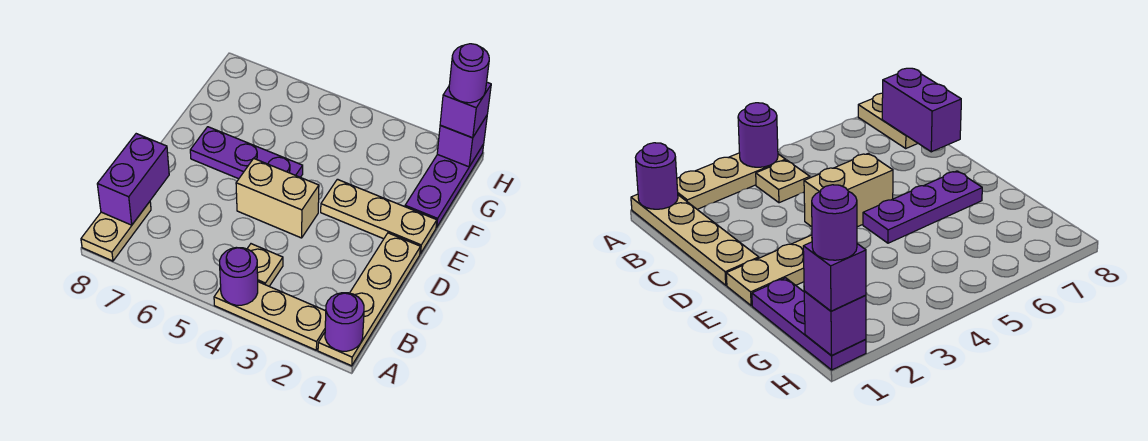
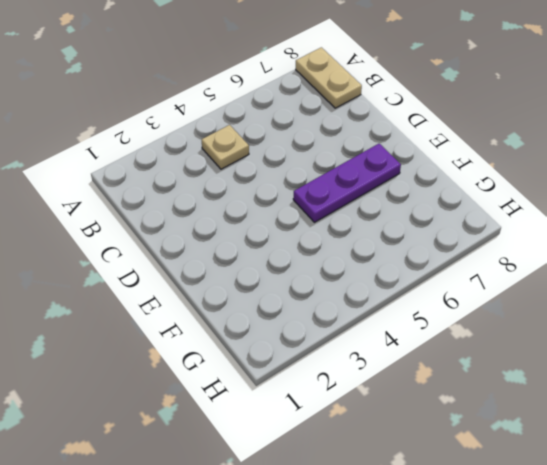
none -> tan plate A1:D1 level 1
none -> tan plate A2:A4 level 1
none -> tan brick D4:D5 level 1

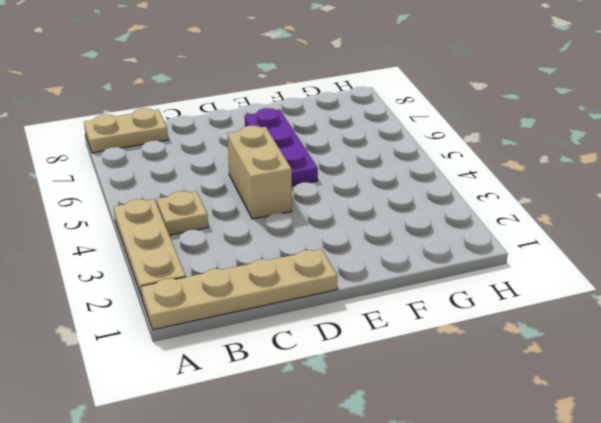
none -> tan plate E1:E3 level 1
none -> purple plate F1:H1 level 1
none -> purple round brick A1 level 2

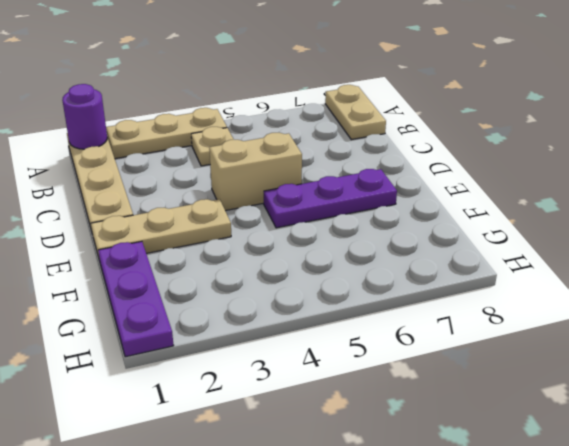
none -> purple round brick A4 level 2
none -> purple brick B8:C8 level 2
none -> purple brick H1 level 2

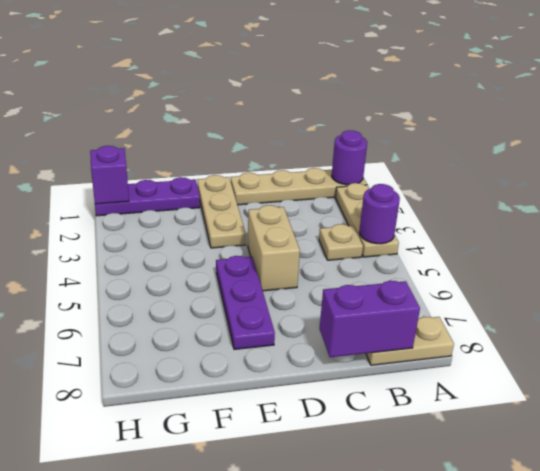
none -> purple brick H1 level 3
none -> purple round brick H1 level 4

